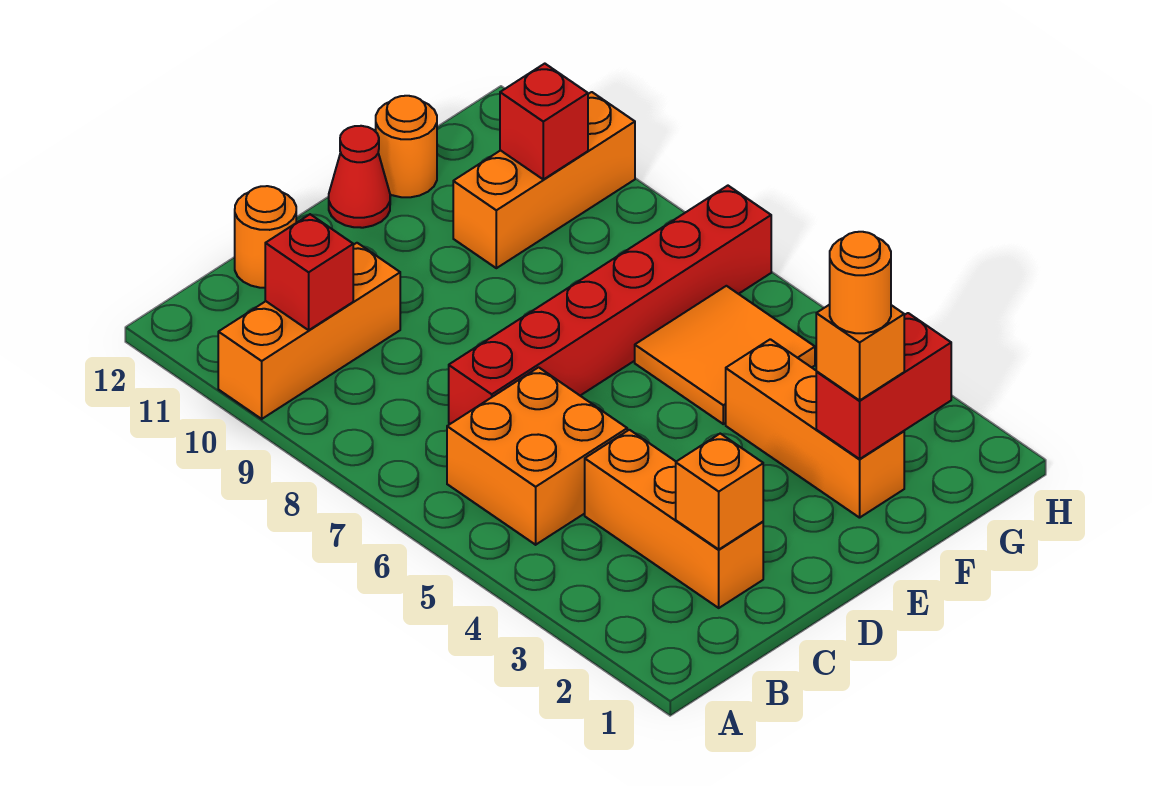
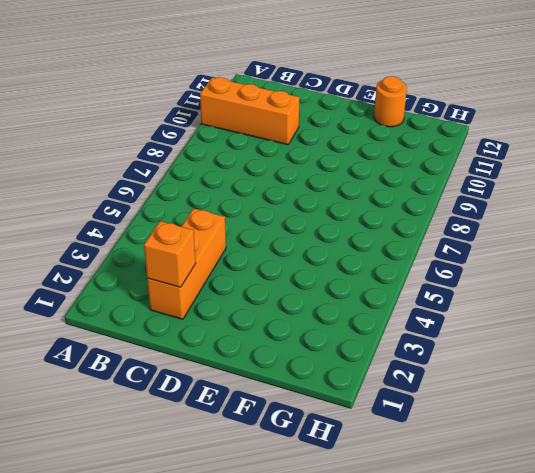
none -> orange brick B5:C6 level 1
none -> red brick C7:H7 level 1
none -> orange round brick C12 level 1

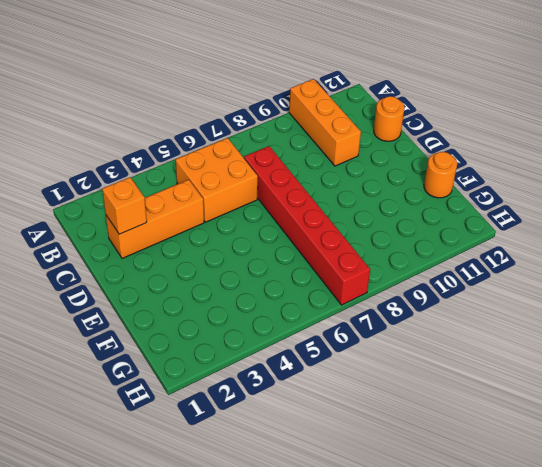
none -> red cone E12 level 1
none -> orange brick F2:F4 level 1
none -> orange tile F5:G6 level 1

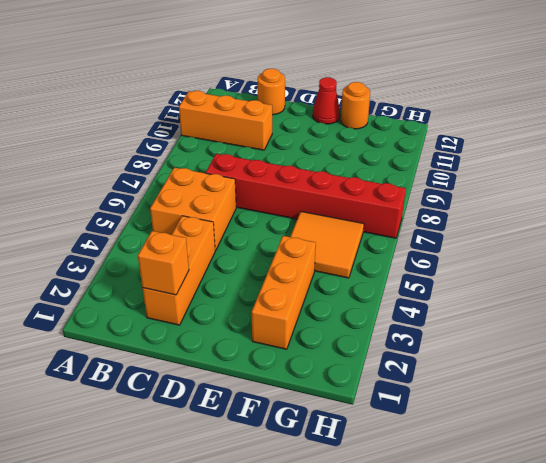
none -> orange brick F10:H10 level 1
none -> red brick B10 level 2
none -> red brick F2:G2 level 2

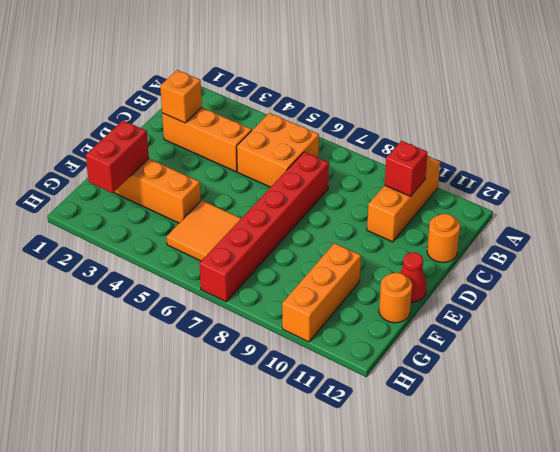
none -> red brick G10 level 2
none -> orange brick F2 level 3
none -> orange round brick F2 level 4

